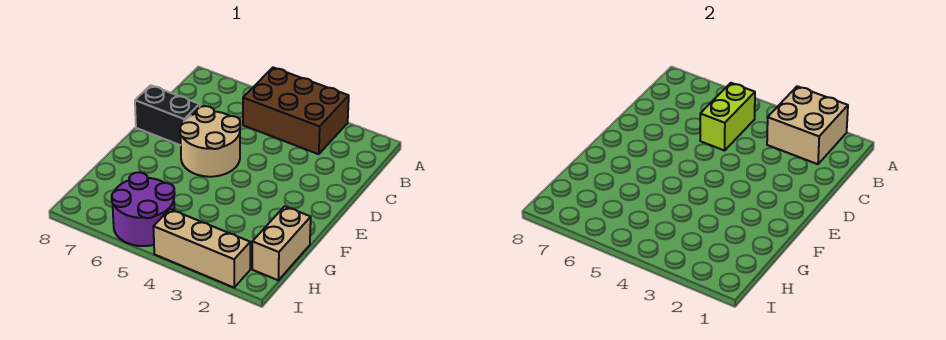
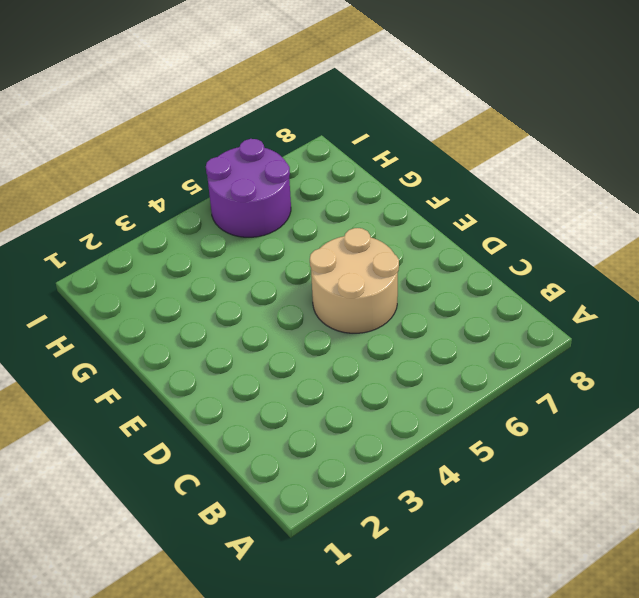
none -> brown brick A3:B5 level 1
none -> black brick D7:D8 level 1

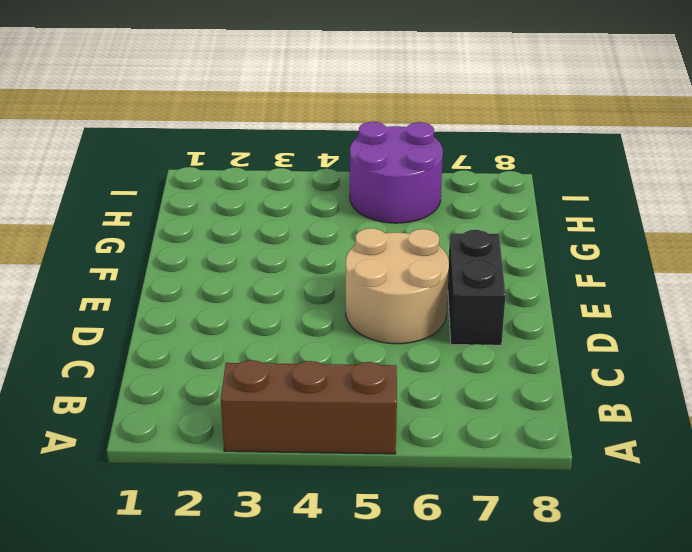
brown brick A3:A5 level 1 -> brown brick A3:B5 level 1
black brick D7:E7 level 1 -> black brick D7:D8 level 1
none -> tan brick G1:H1 level 1
none -> tan brick I2:I4 level 1

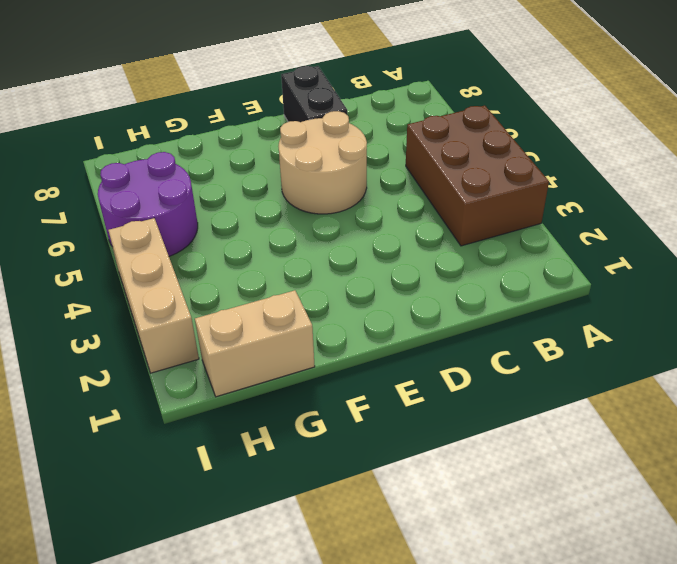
none -> tan brick A2:B3 level 2
none -> lime brick B5:C5 level 2

